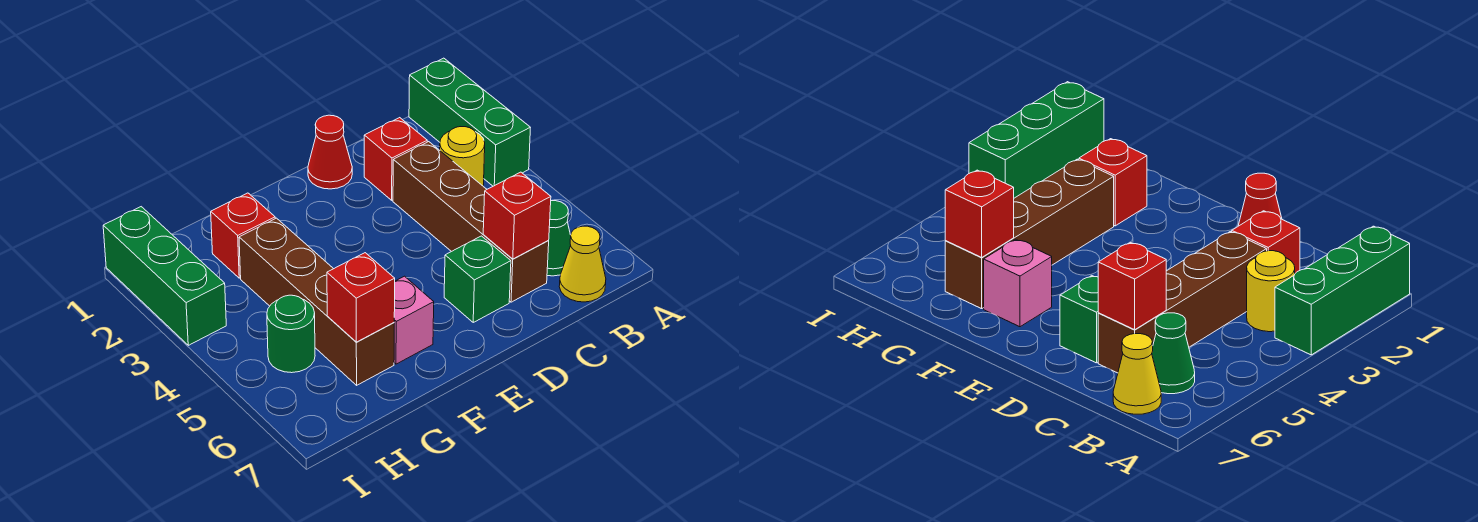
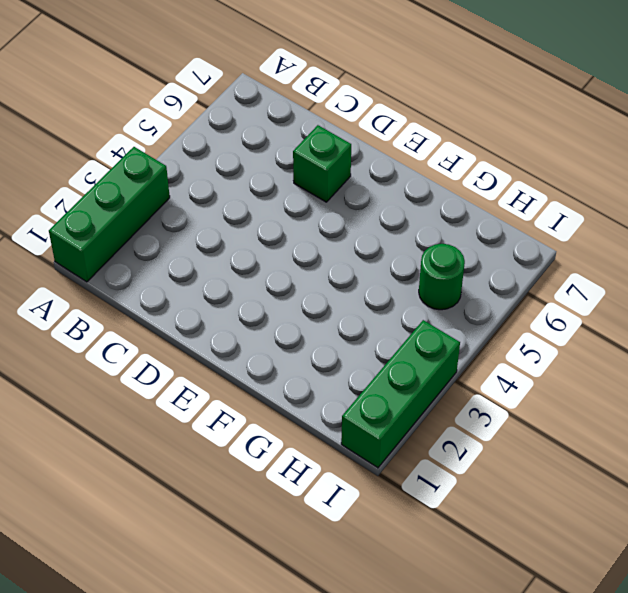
none -> yellow round brick B3 level 1
none -> green cone B6 level 1
none -> yellow cone B7 level 1

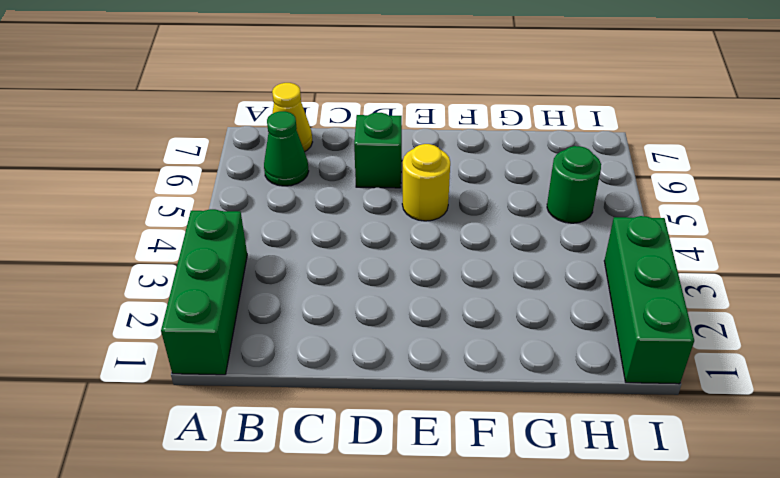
yellow round brick E5 level 1 -> yellow round brick B3 level 1
none -> red brick C2 level 1
none -> brown brick C3:C6 level 1
none -> red cone D1 level 1

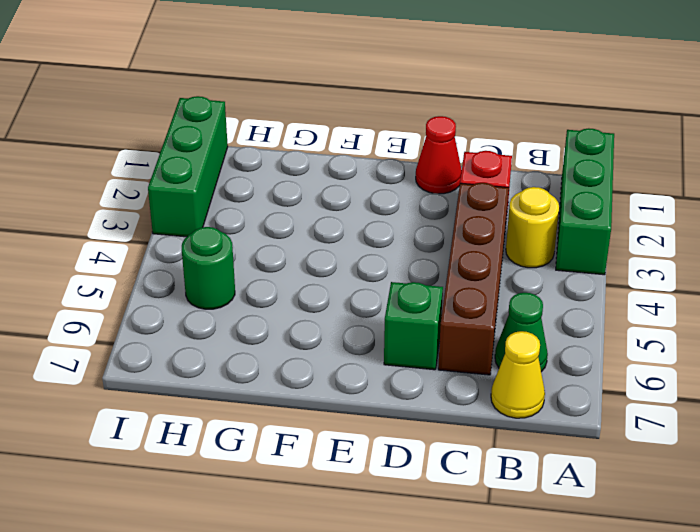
none -> pink brick F6 level 1
none -> red brick G2 level 1
none -> brown brick G3:G6 level 1

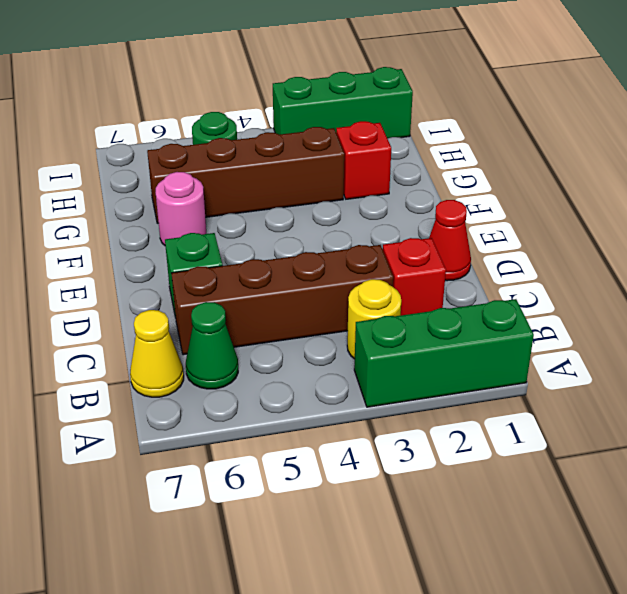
pink round brick F6 level 1 -> pink brick F6 level 1
none -> red brick C6 level 2
none -> red brick G6 level 2

